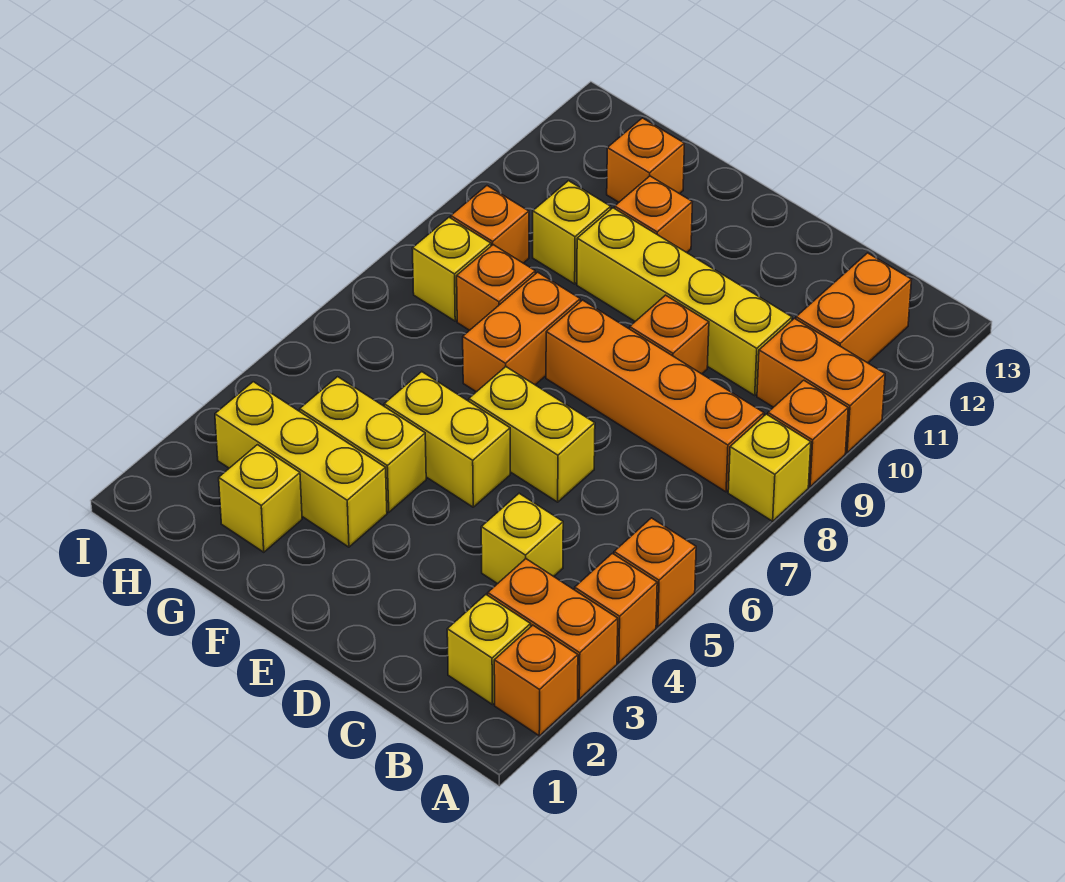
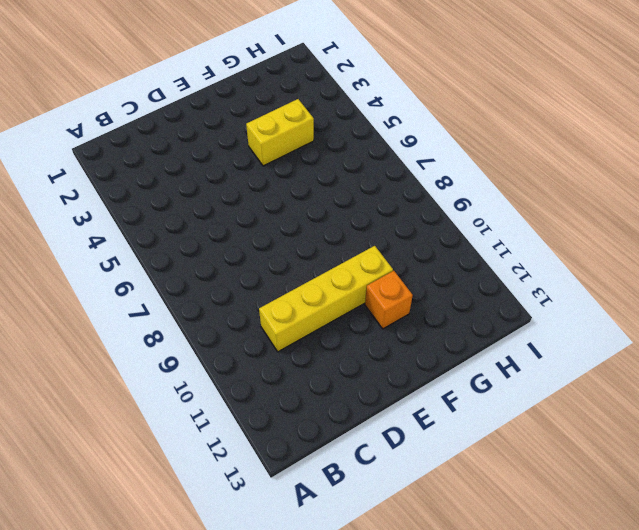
none -> orange brick A2 level 1
none -> orange brick A3:B3 level 1
none -> orange brick A4 level 1

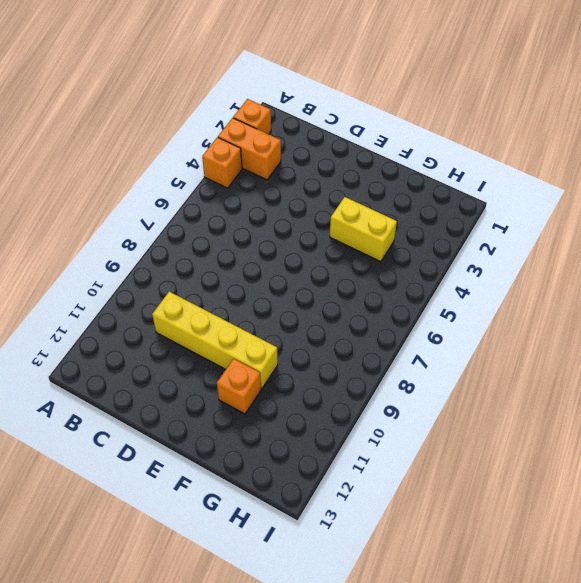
none -> orange brick A5 level 1
none -> yellow brick A8 level 1
none -> orange brick A9 level 1

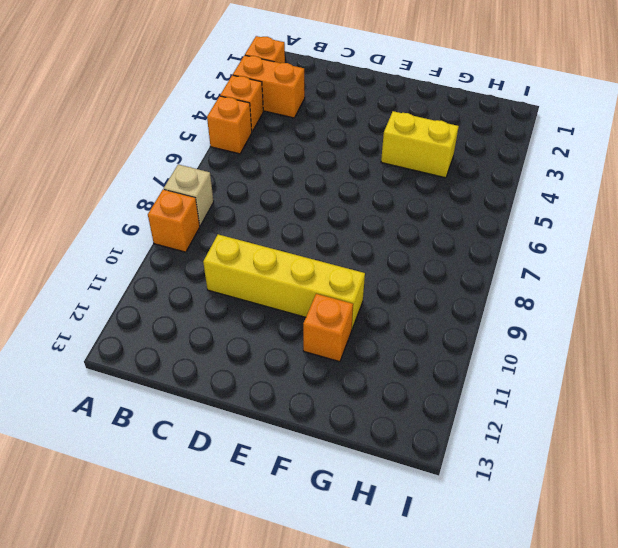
tan brick A8 level 1 -> yellow brick A8 level 1
none -> orange brick A10:B10 level 1
none -> yellow brick B2 level 1
none -> orange brick B8:E8 level 1

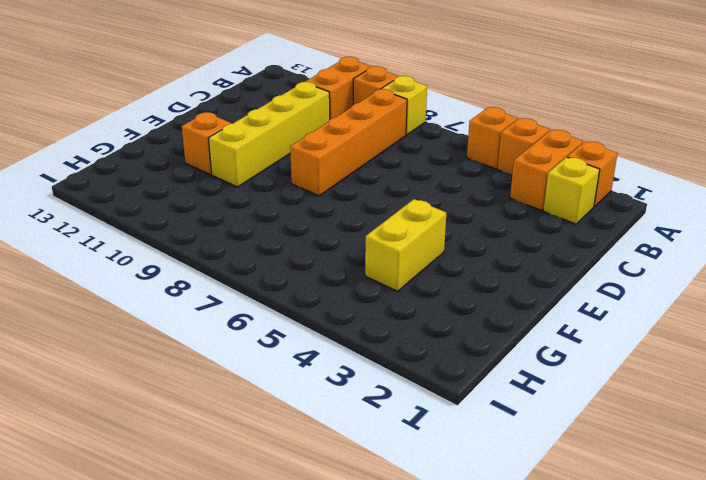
none -> orange brick B11:B12 level 1
none -> yellow brick C4 level 1
none -> yellow brick D6:E6 level 1

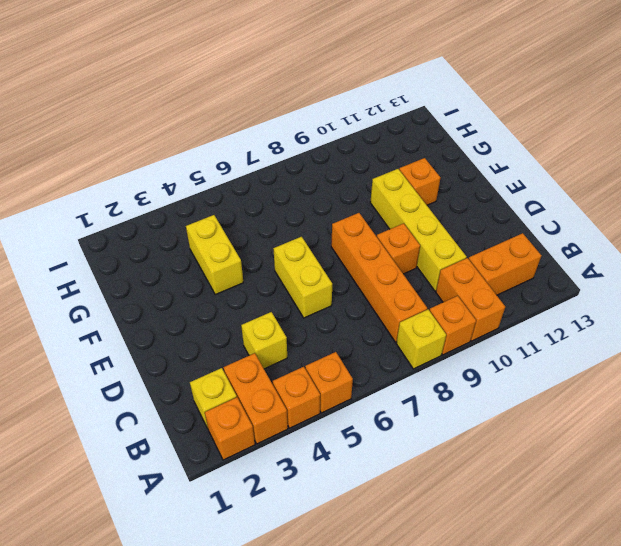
none -> yellow brick E5:F5 level 1
none -> yellow brick F3:H3 level 1
none -> orange brick F7:F8 level 1

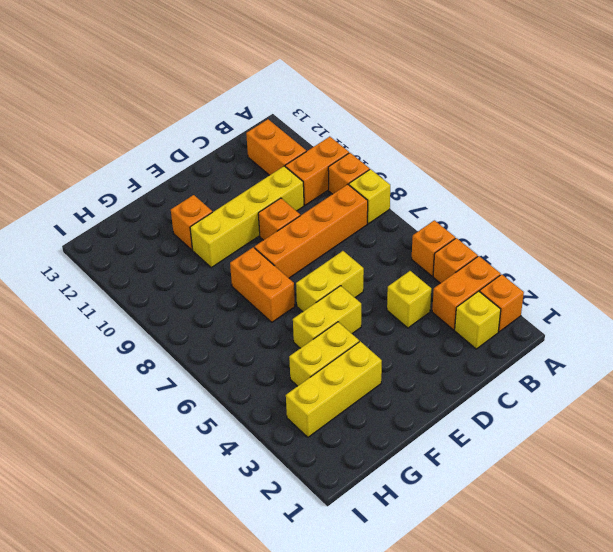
none -> yellow brick G2 level 1
none -> orange brick G8 level 1
none -> yellow brick G10 level 1

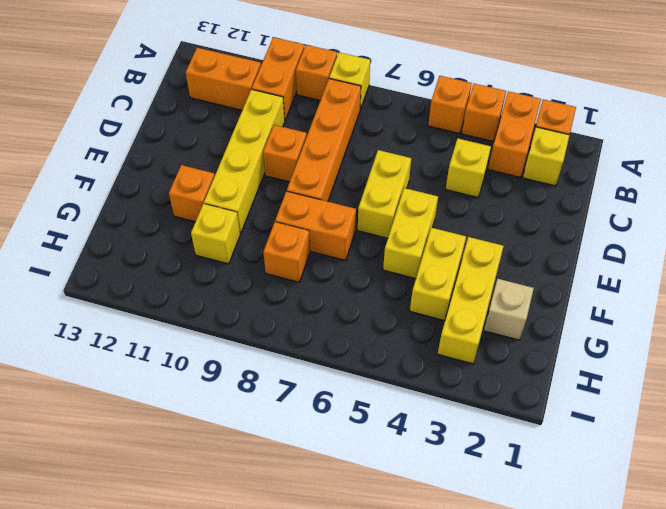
tan brick G2 level 1 -> yellow brick G2 level 1
none -> orange brick G12 level 1
none -> yellow brick H8 level 1
none -> orange brick H9 level 1

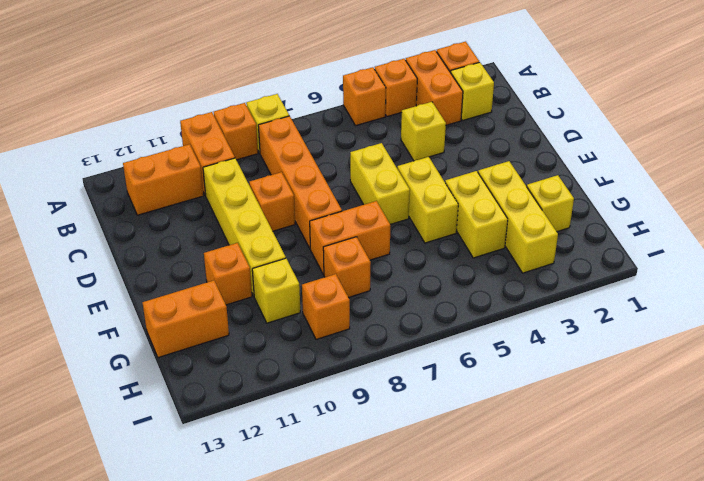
orange brick G12:G13 level 1 -> orange brick G12 level 1
none -> yellow brick H8 level 1

